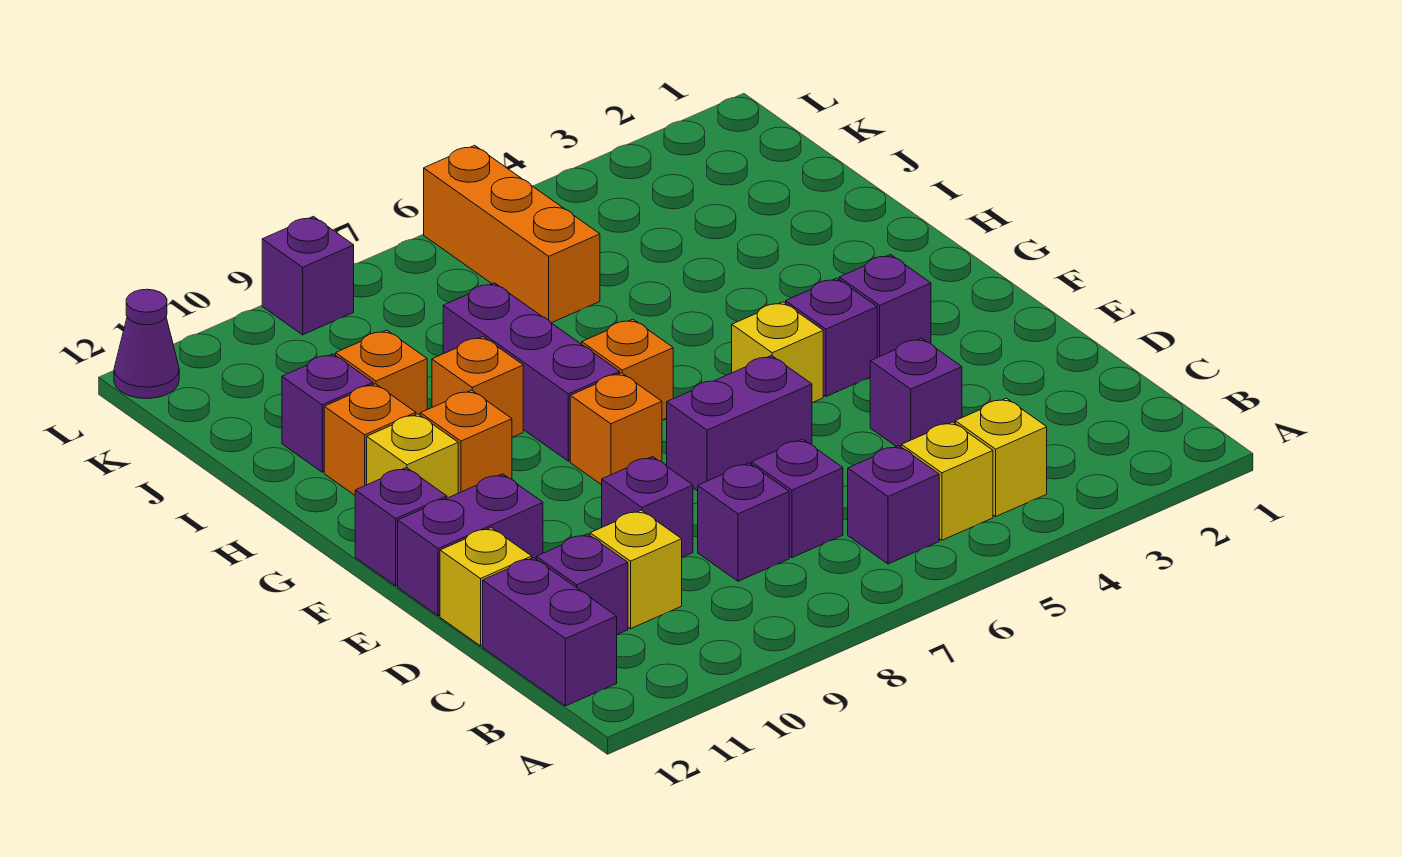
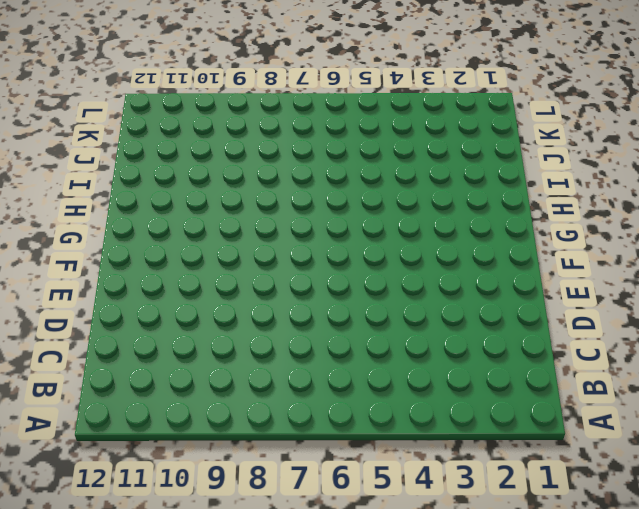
none -> yellow brick B4 level 1
none -> yellow brick B5 level 1
none -> purple brick B6 level 1

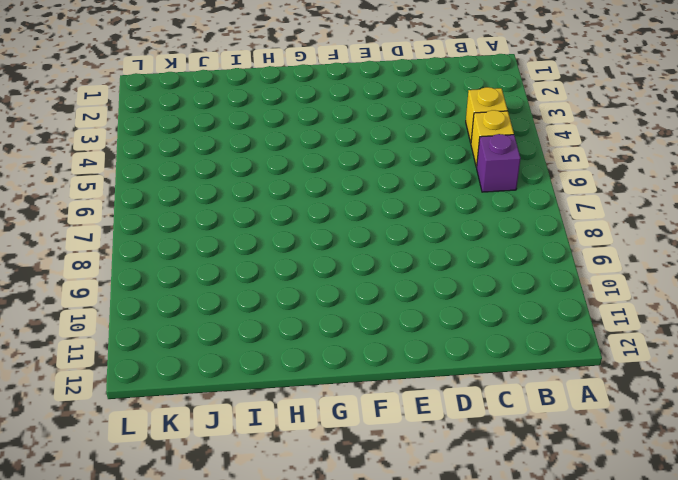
none -> purple brick B12:C12 level 1
none -> purple brick C7 level 1
none -> purple brick C8 level 1

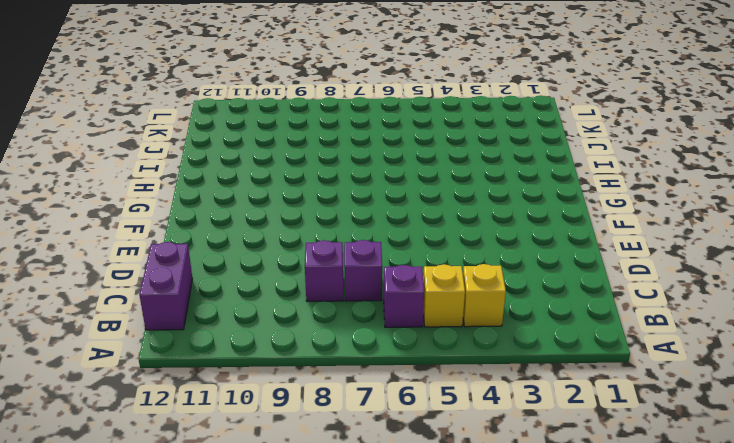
none -> yellow brick C10 level 1
none -> purple brick C11 level 1
none -> purple brick D4 level 1

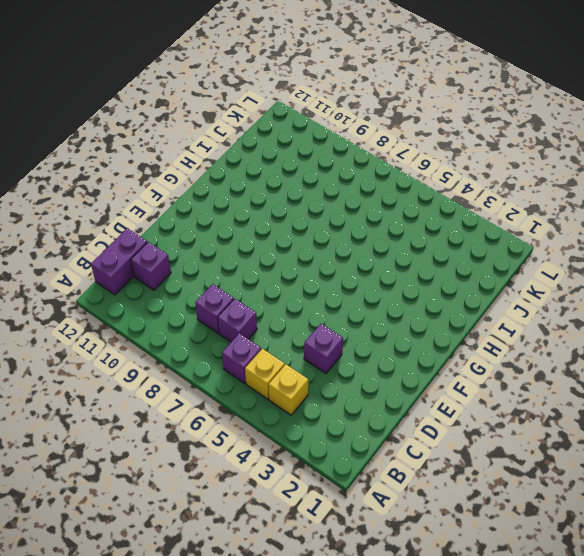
none -> yellow brick C10 level 1
none -> purple brick D9 level 1
none -> yellow brick D12 level 1

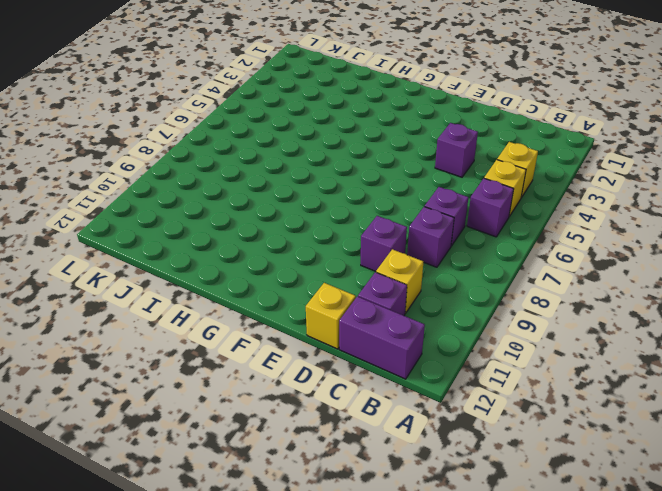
none -> purple brick E6:E7 level 1
none -> purple brick E11:E12 level 1
none -> purple brick F3 level 1

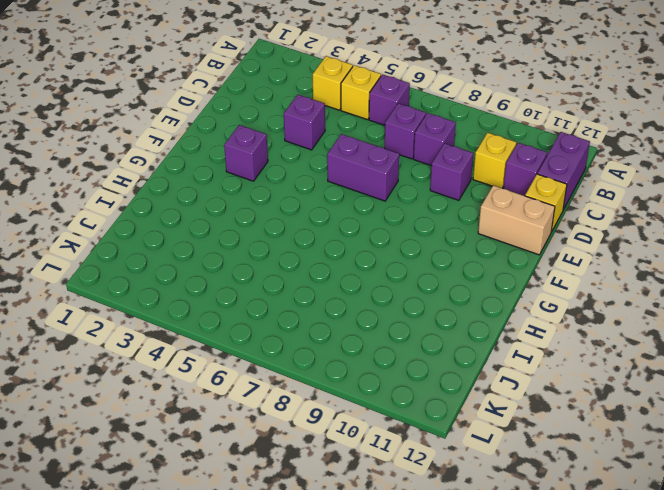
tan brick E11:E12 level 1 -> purple brick E11:E12 level 1
none -> purple brick F4 level 1
none -> yellow brick F5 level 1
none -> orange brick F8 level 1

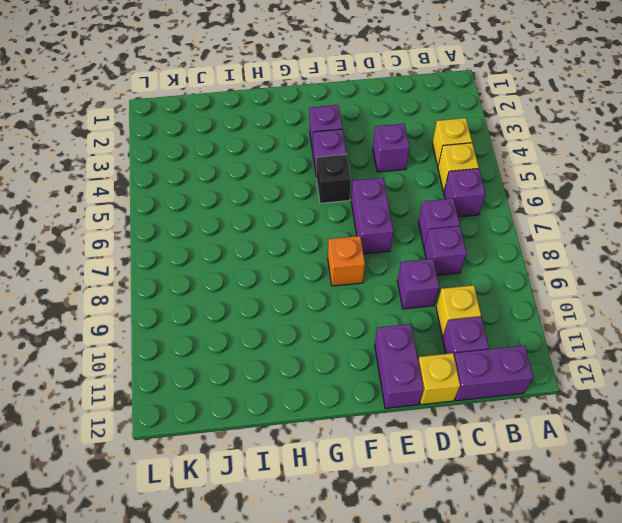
black brick F5 level 1 -> yellow brick F5 level 1
none -> purple brick F12 level 1
none -> orange brick G7 level 1
none -> purple brick G8:I8 level 1

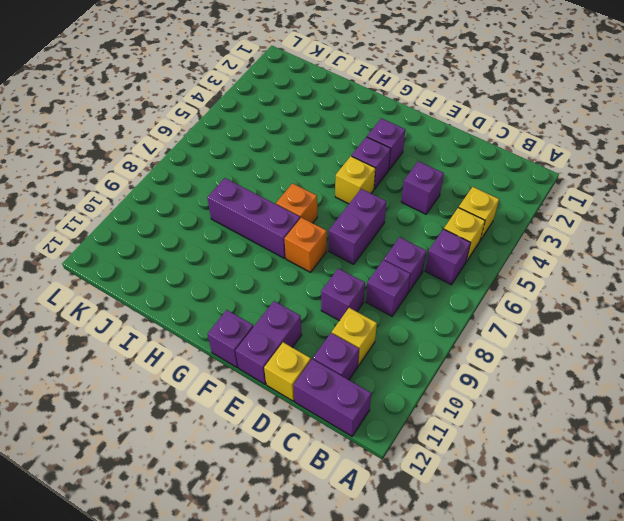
none -> orange brick G10 level 1
none -> yellow brick G11 level 1
none -> orange brick H9 level 1

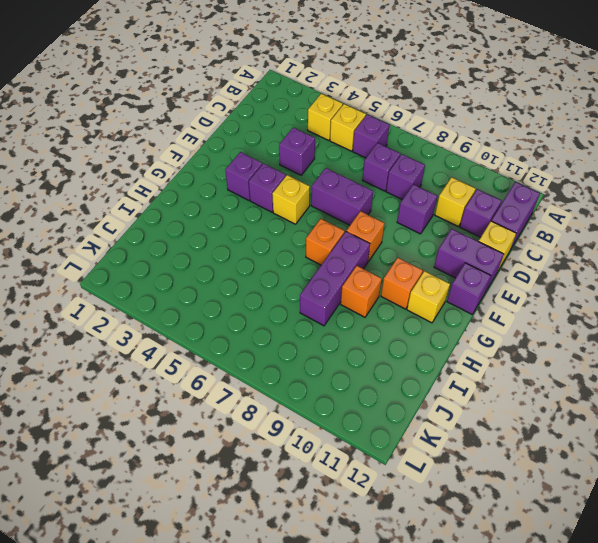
none -> orange brick H11 level 1
none -> orange brick I10 level 1
none -> purple brick I11 level 1

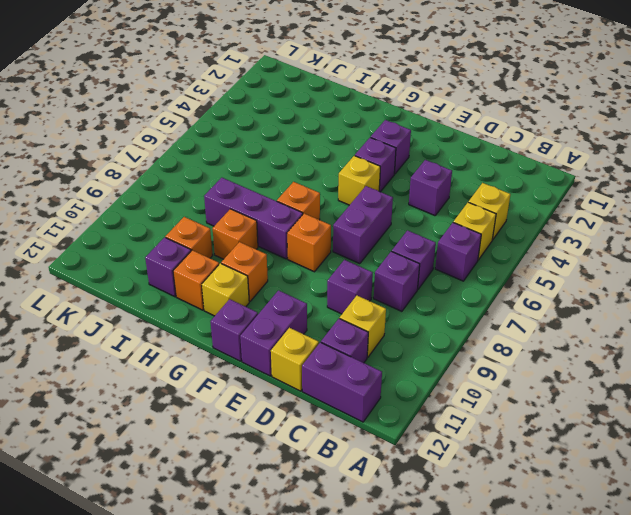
none -> orange brick J6:L6 level 1
none -> purple brick L9 level 1
none -> purple cone L12 level 1

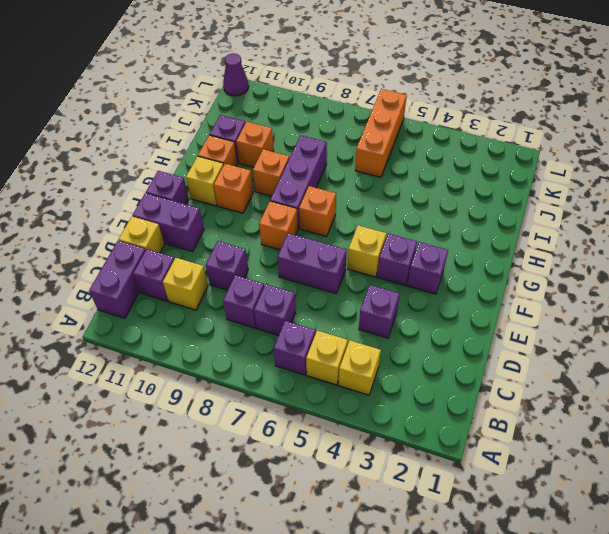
none -> purple brick L9 level 1

